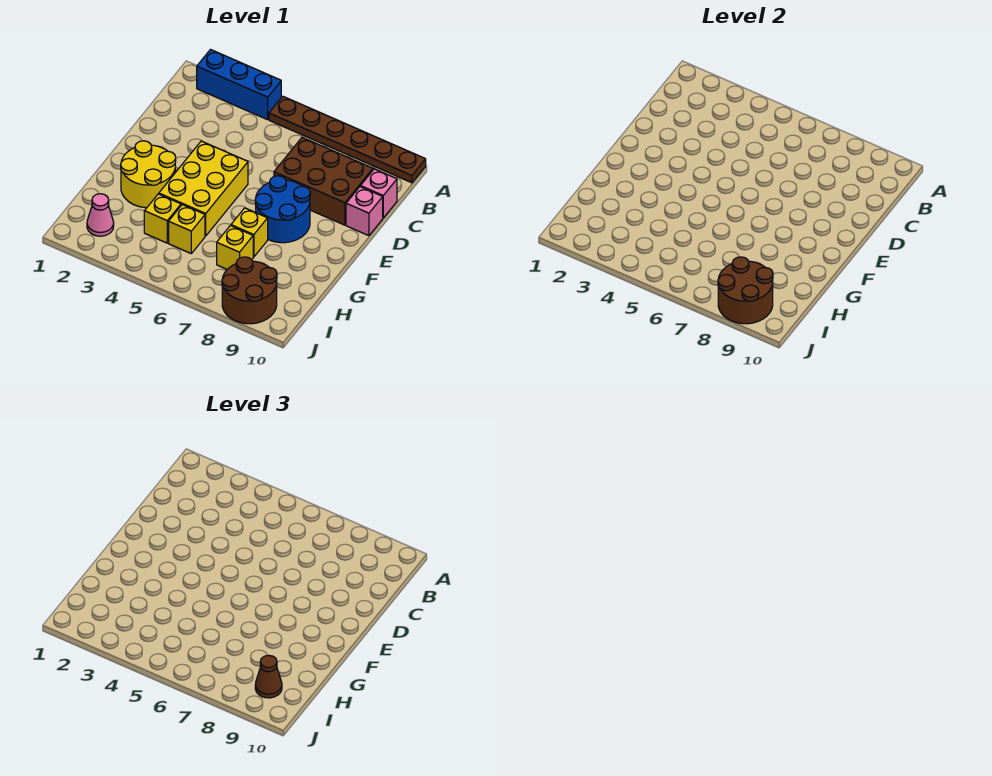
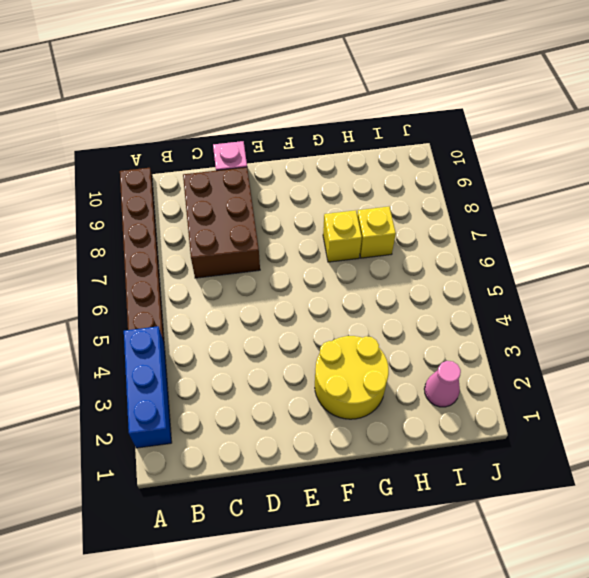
none -> pink brick C10 level 1
none -> yellow brick E4:G5 level 1
none -> blue round brick E7:F8 level 1

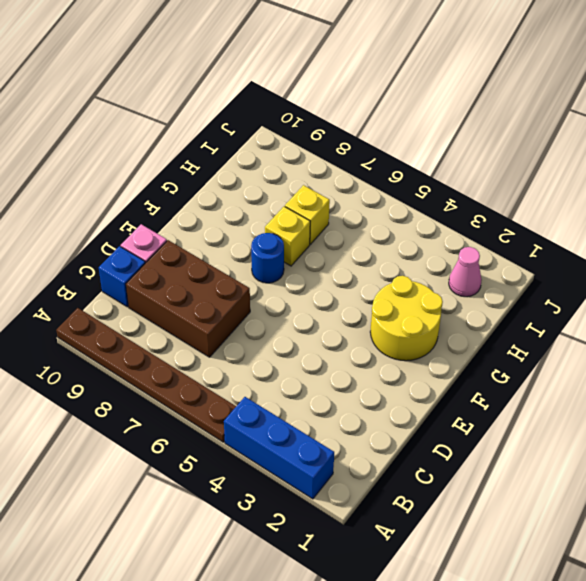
blue brick C10 level 1 -> pink brick C10 level 1
blue round brick F7 level 1 -> blue round brick E7:F8 level 1
none -> yellow brick E4:G5 level 1
none -> yellow brick H4 level 1
none -> yellow brick H5 level 1

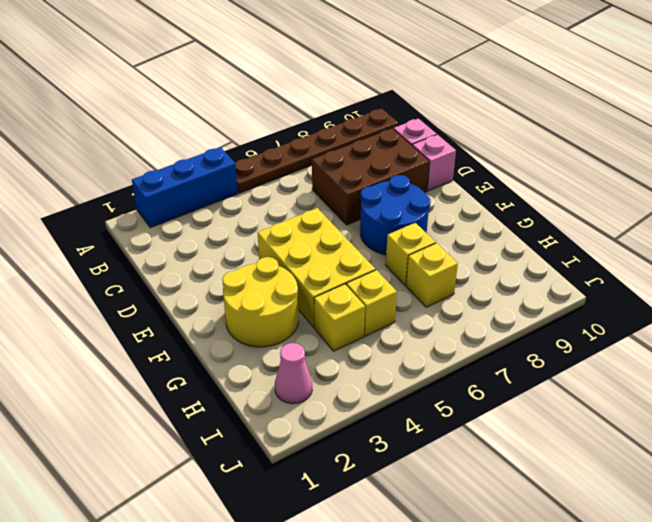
none -> brown round brick I8:J9 level 1
none -> brown round brick I8:J9 level 2
none -> brown cone I9 level 3

